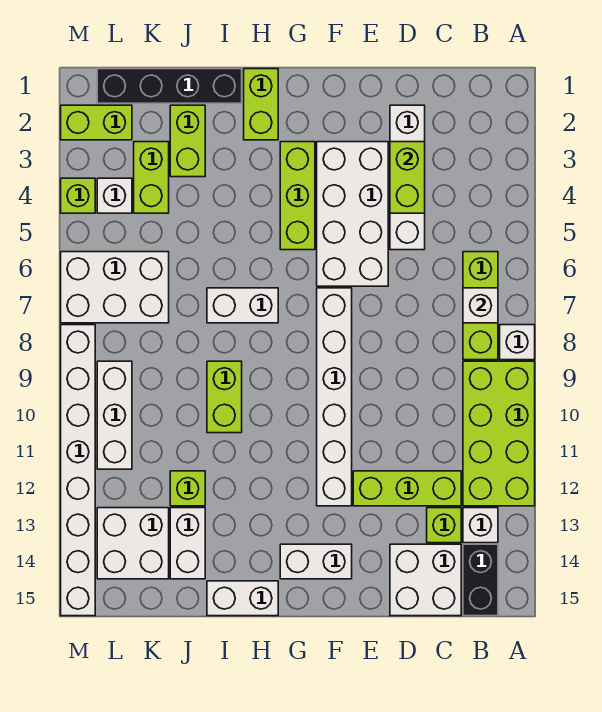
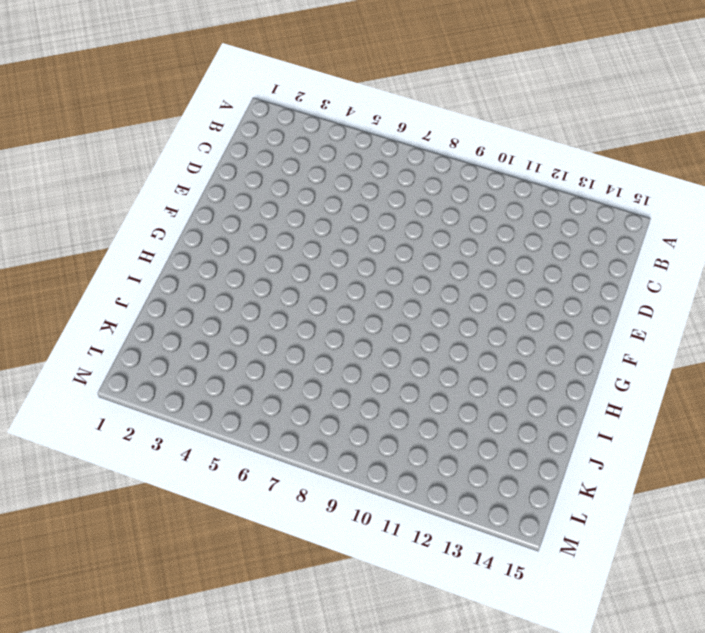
none -> white brick A8 level 1
none -> lime brick A9:B12 level 1
none -> lime brick B6:B8 level 1
none -> white brick B13 level 1

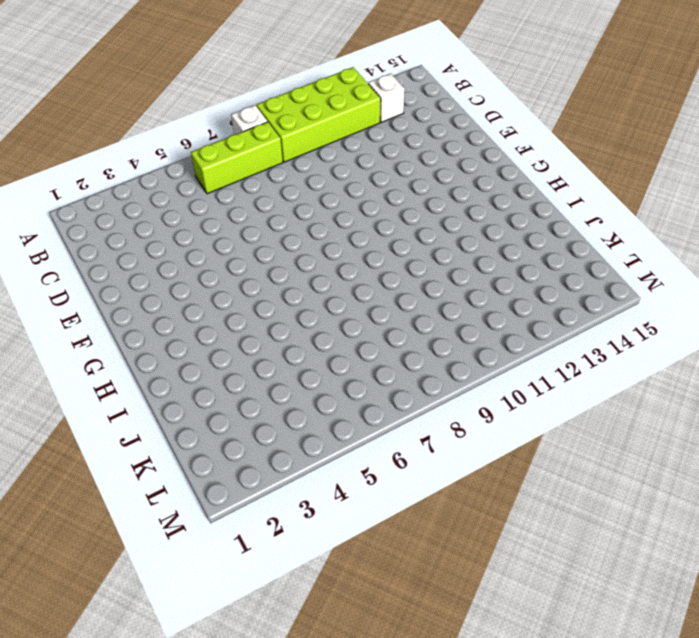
none -> black brick B14:B15 level 1
none -> lime brick C12:E12 level 1
none -> lime brick C13 level 1
none -> white brick C14:D15 level 1

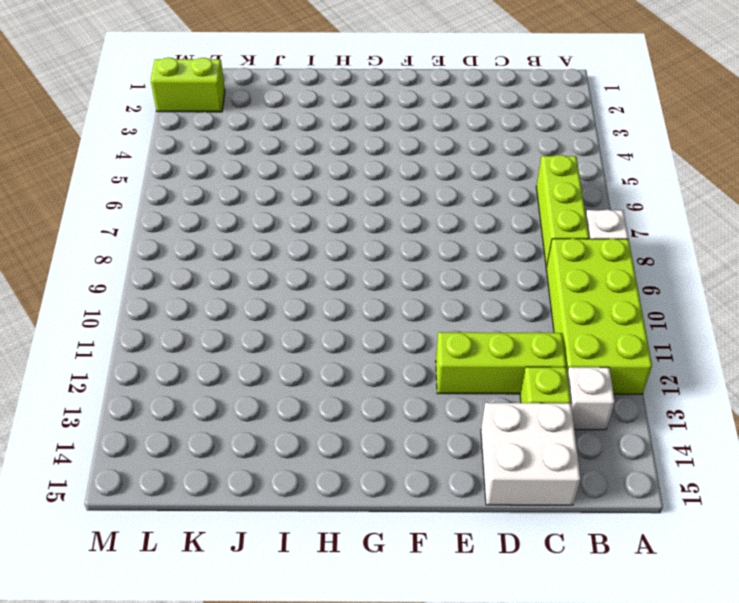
none -> black brick B14:B15 level 1
none -> white brick D2:D5 level 1
none -> white brick E3:F6 level 1
none -> white brick F7:F12 level 1

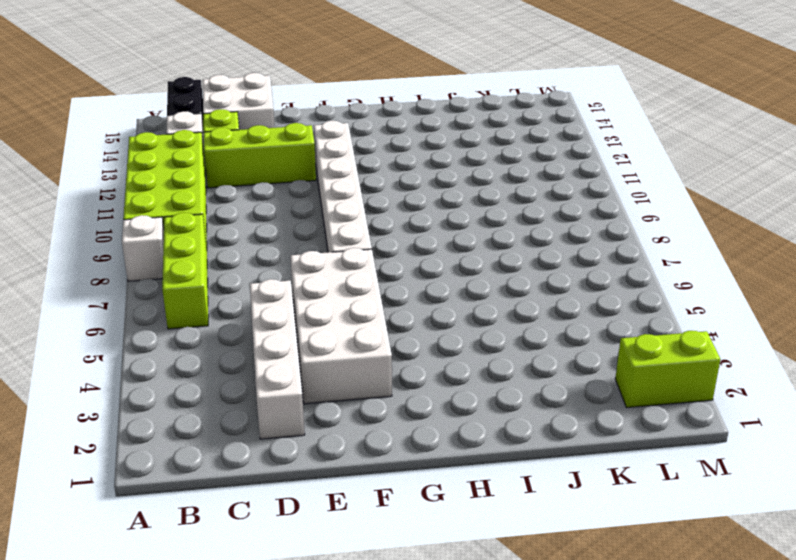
none -> white brick F14:G14 level 1
none -> lime brick G3:G5 level 1
none -> lime brick H1:H2 level 1
none -> white brick H7:I7 level 1

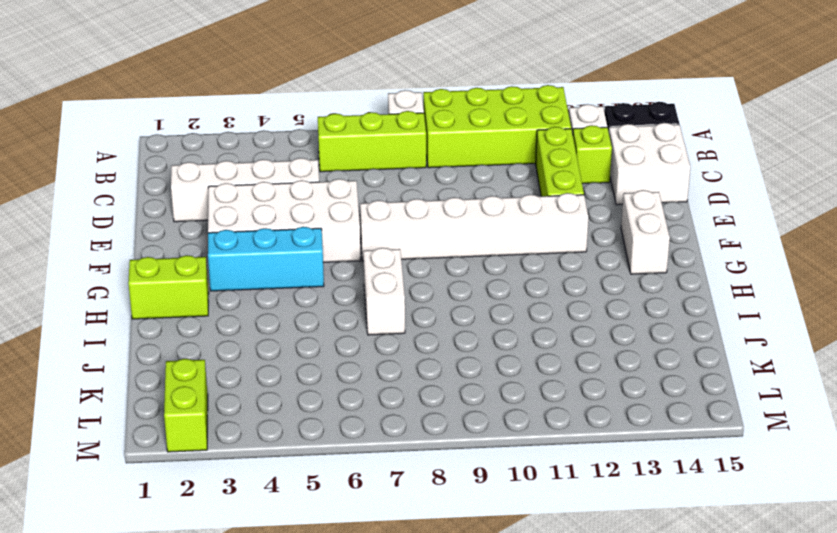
cyan brick G3:G5 level 1 -> lime brick G3:G5 level 1
none -> white brick H15:I15 level 1
none -> black brick I1:L1 level 1
none -> lime brick I9:I10 level 1
none -> lime brick J2:J3 level 1

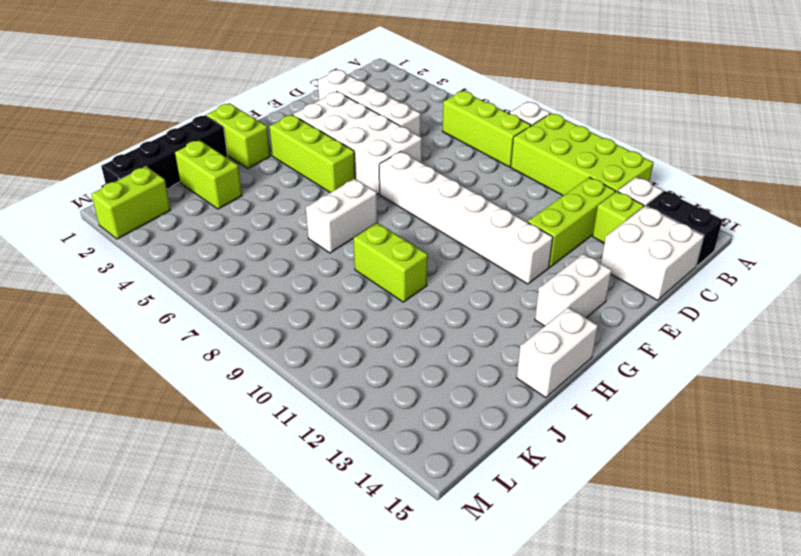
none -> lime brick J12 level 1
none -> white brick J13:J14 level 1
none -> lime brick K3:K4 level 1
none -> white brick K6:M7 level 1

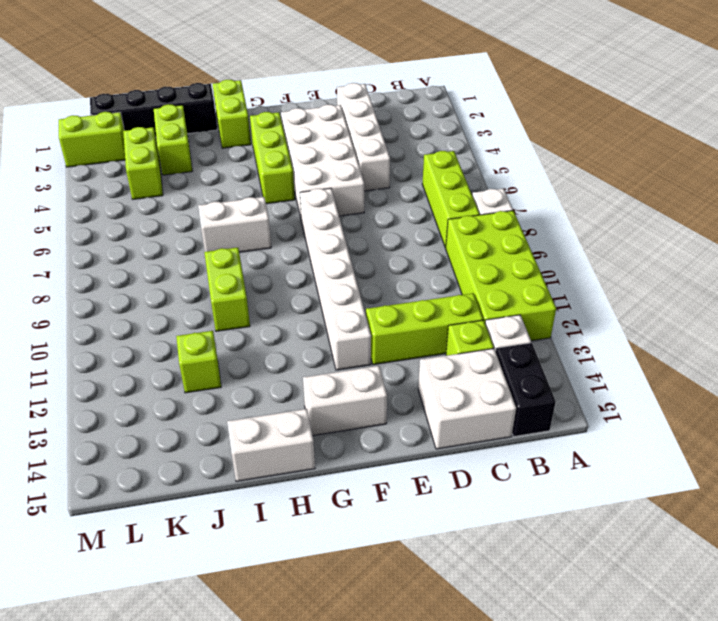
none -> white brick J13:J14 level 1
none -> white brick K6:M7 level 1
none -> white brick K13:L14 level 1
none -> white brick L4 level 1

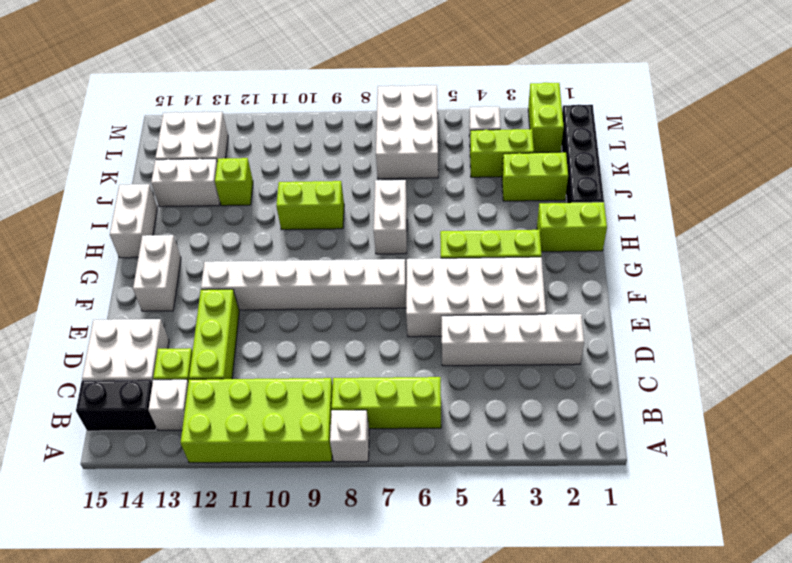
none -> white brick L9:L11 level 1
none -> lime brick M4 level 1
none -> white brick M8:M15 level 1
none -> white brick B7 level 2

